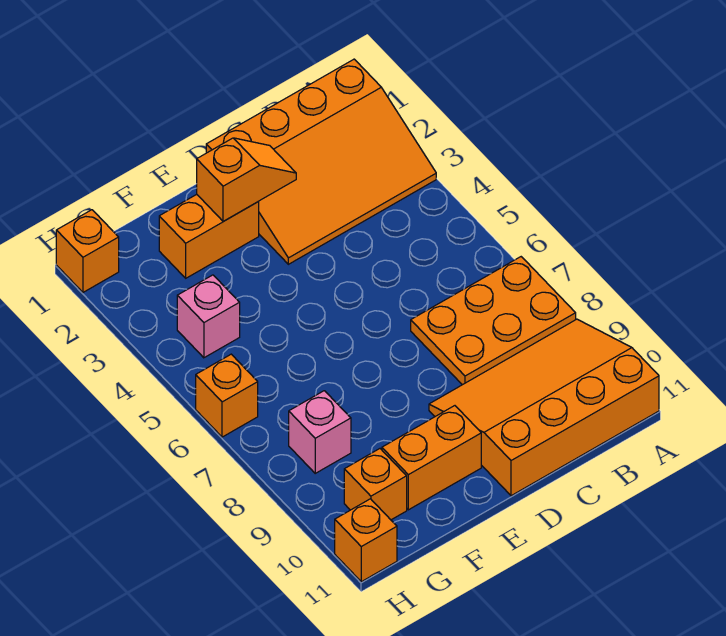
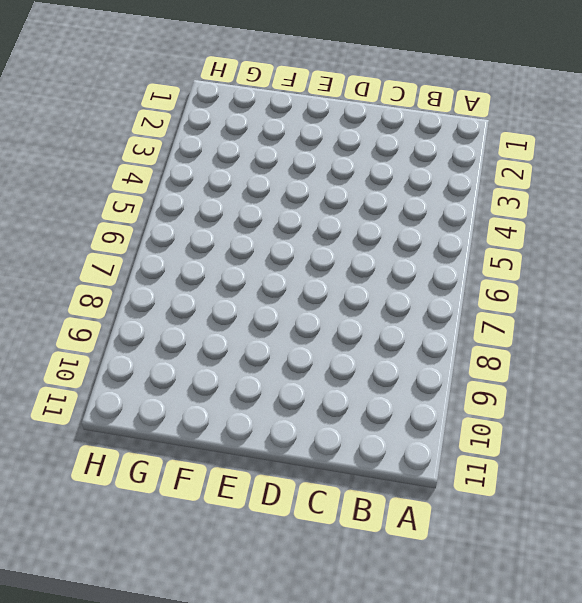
none -> orange slope A1:D3 level 1 top 1
none -> orange plate A7:C8 level 1
none -> orange slope A9:D11 level 1 top 11

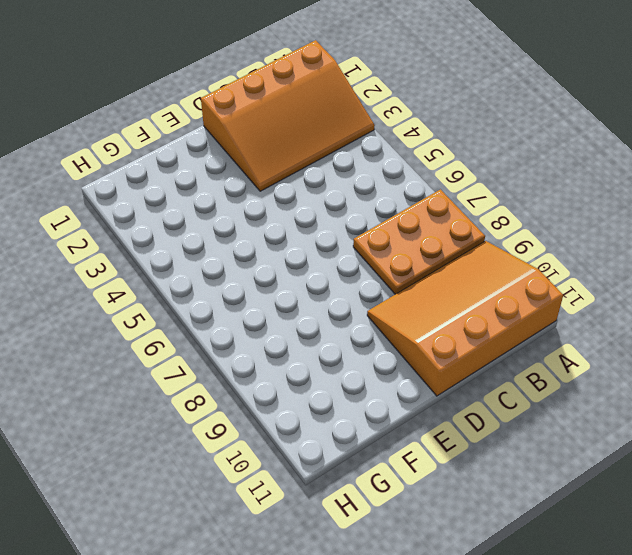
none -> orange brick E2:F2 level 1
none -> orange brick E10:F10 level 1
none -> pink brick G4 level 1

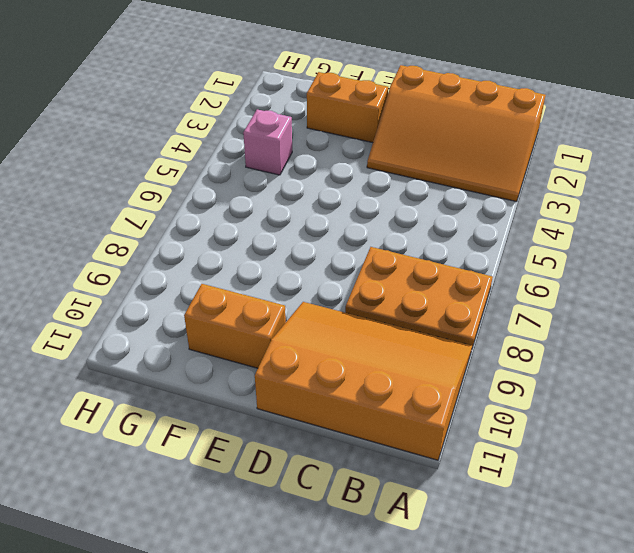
none -> pink brick G8 level 1
none -> orange brick G10 level 1
none -> orange brick H1 level 1

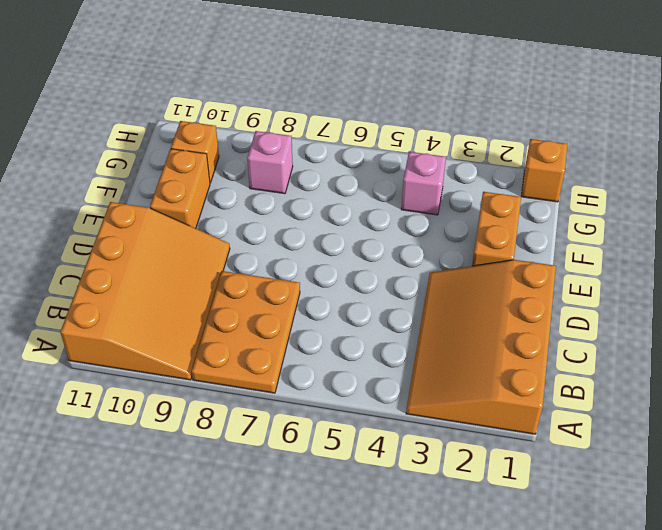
none -> orange brick H6 level 1
none -> orange brick H11 level 1
none -> orange slope D2:E2 level 2 top E

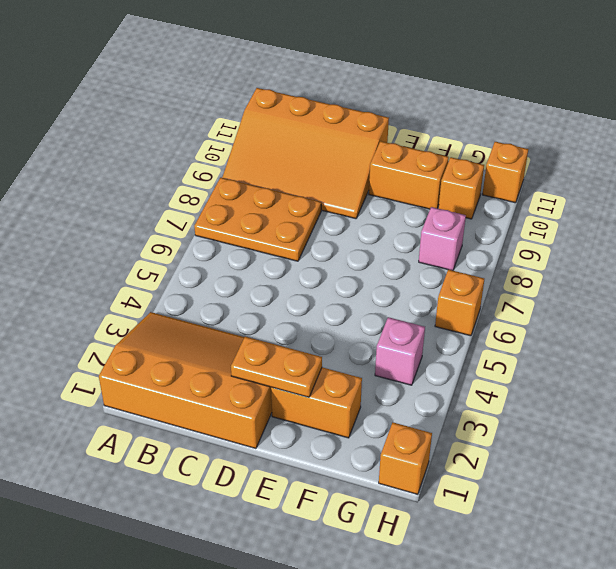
orange plate D2:E2 level 2 -> orange slope D2:E2 level 2 top E

